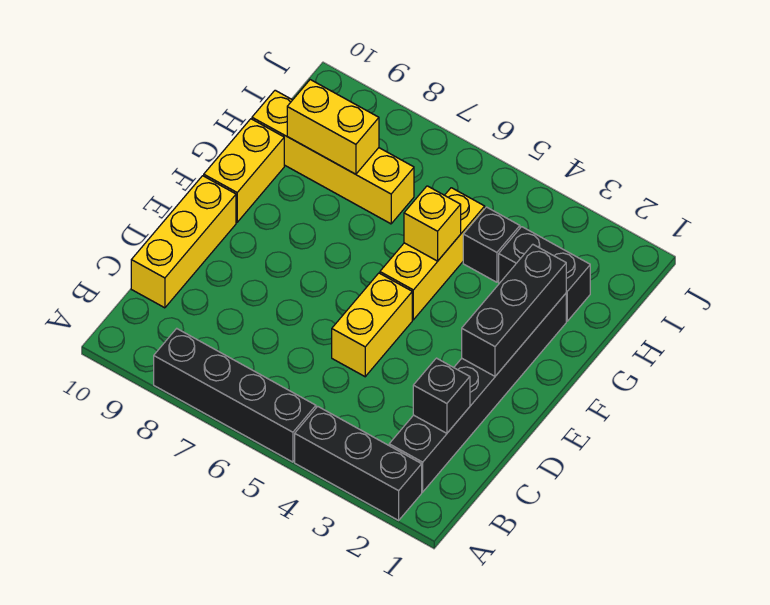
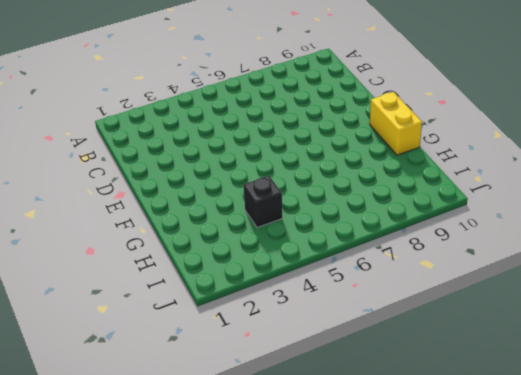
none -> black brick A2:A4 level 1
none -> black brick A5:A8 level 1
none -> black brick B2:G2 level 1

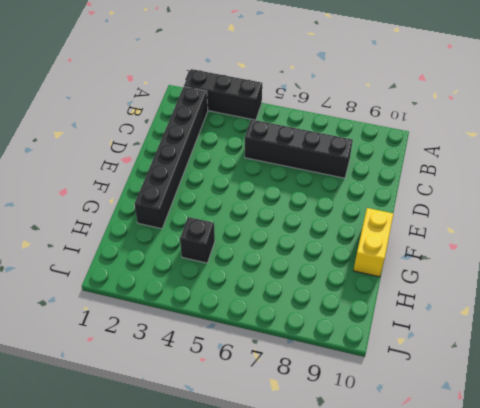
black brick C5:C8 level 1 -> black brick A5:A8 level 1
none -> yellow brick C10:E10 level 1
none -> yellow brick D5:E5 level 1
none -> yellow brick F5:H5 level 1

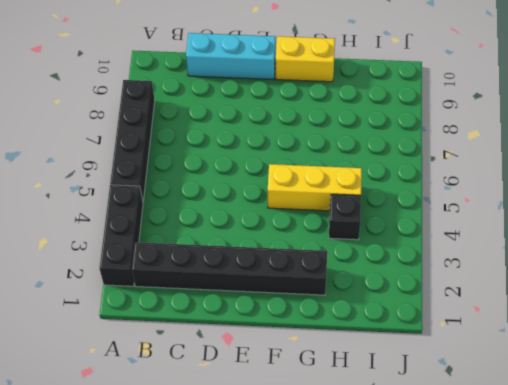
cyan brick C10:E10 level 1 -> yellow brick C10:E10 level 1
none -> yellow brick D5:E5 level 1
none -> black brick H2:H3 level 1
none -> yellow brick H7:H10 level 1

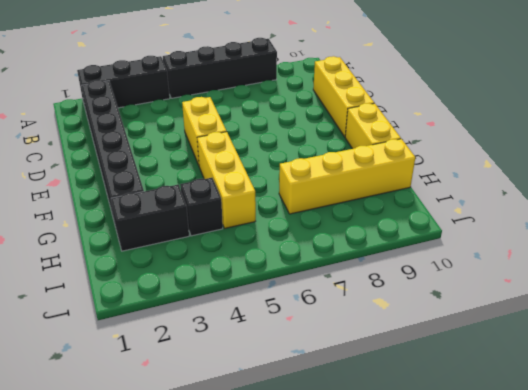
none -> black brick C2 level 2
none -> black brick E2:G2 level 2
none -> yellow brick G5 level 2

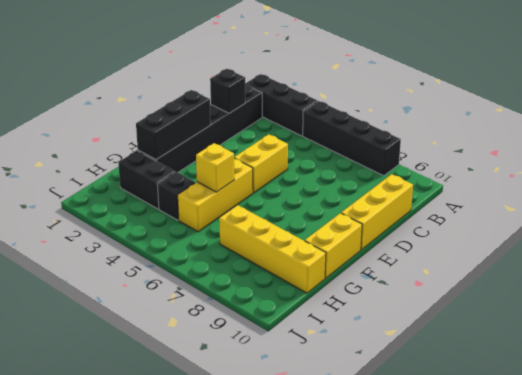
none -> yellow brick H8:H9 level 2

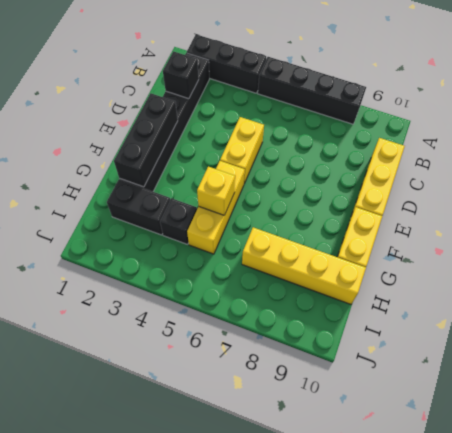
none -> yellow brick H8:H9 level 2

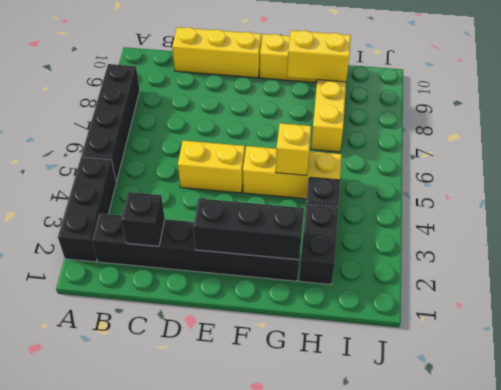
yellow brick G9:H9 level 2 -> yellow brick H8:H9 level 2

